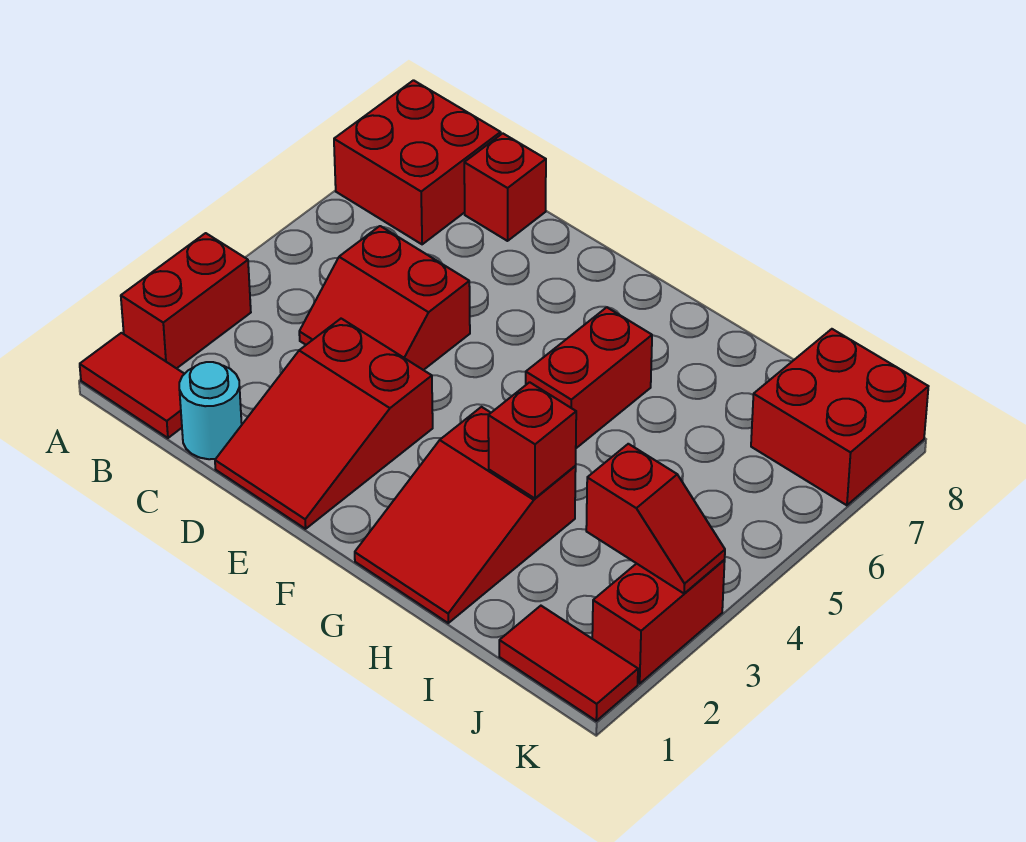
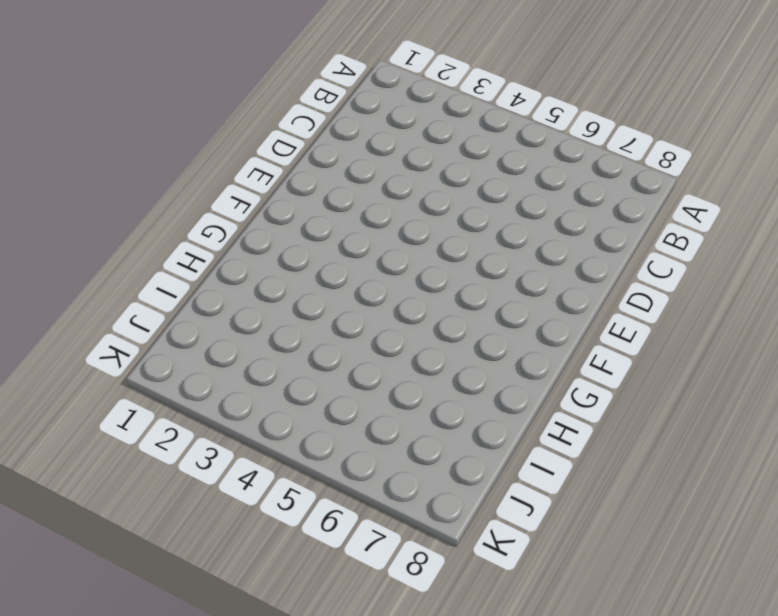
none -> red tile A1:B1 level 1
none -> red brick A2:A3 level 1
none -> red brick A7:B8 level 1

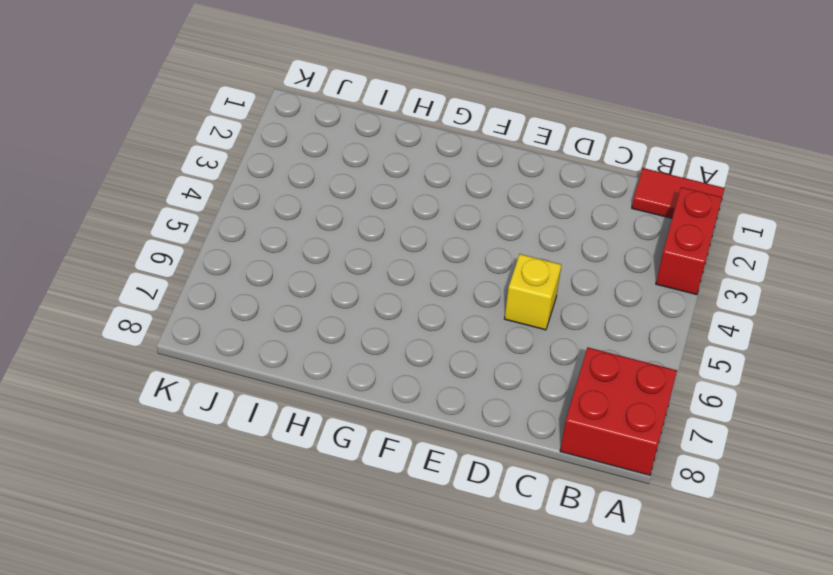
yellow brick D5 level 1 -> red slope C4:D5 level 1 top 5
none -> cyan round brick C1 level 1
none -> red brick C8 level 1
none -> red slope D1:E3 level 1 top 3

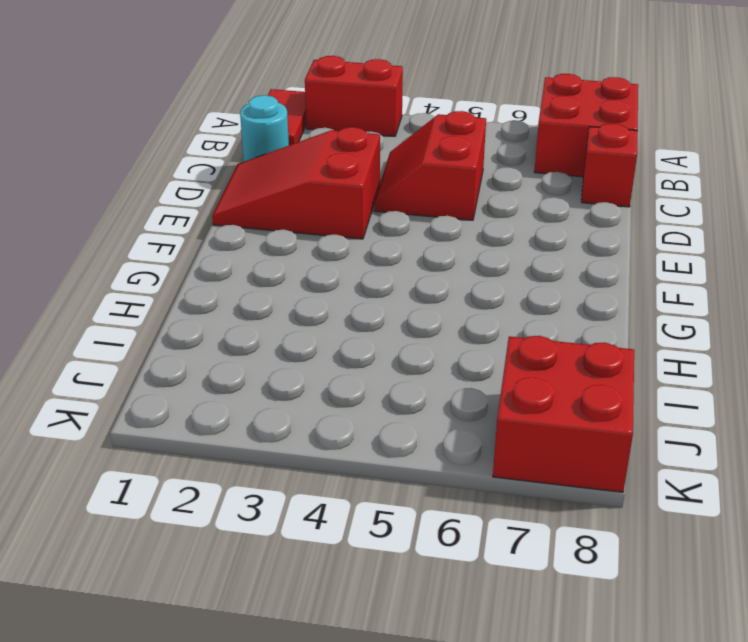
none -> red slope G1:H3 level 1 top 3
none -> red brick G5:G6 level 1
none -> red tile J1:K1 level 1

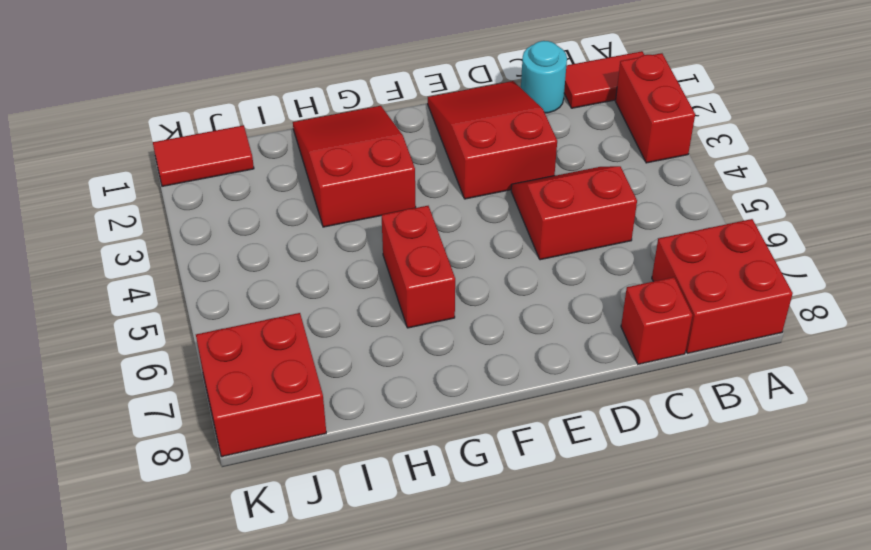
none -> red brick K2:K3 level 1
none -> red brick H3 level 2
none -> red slope J3:K3 level 2 top J

